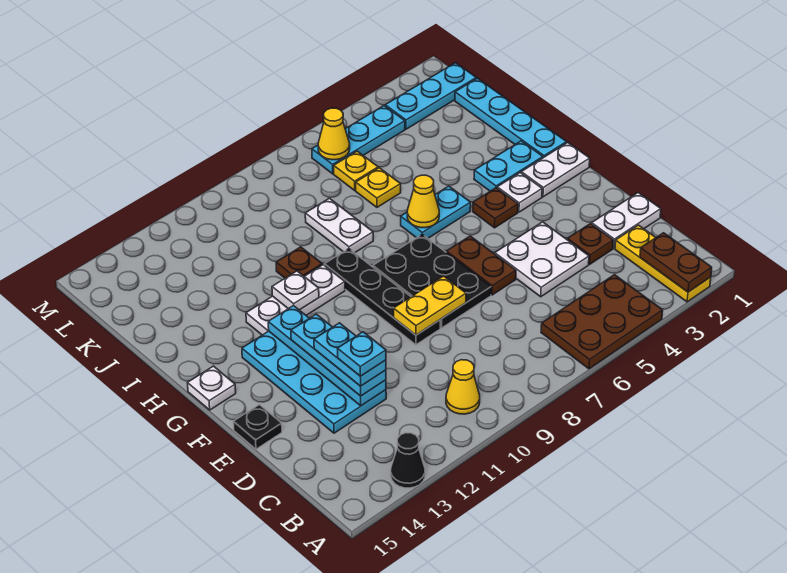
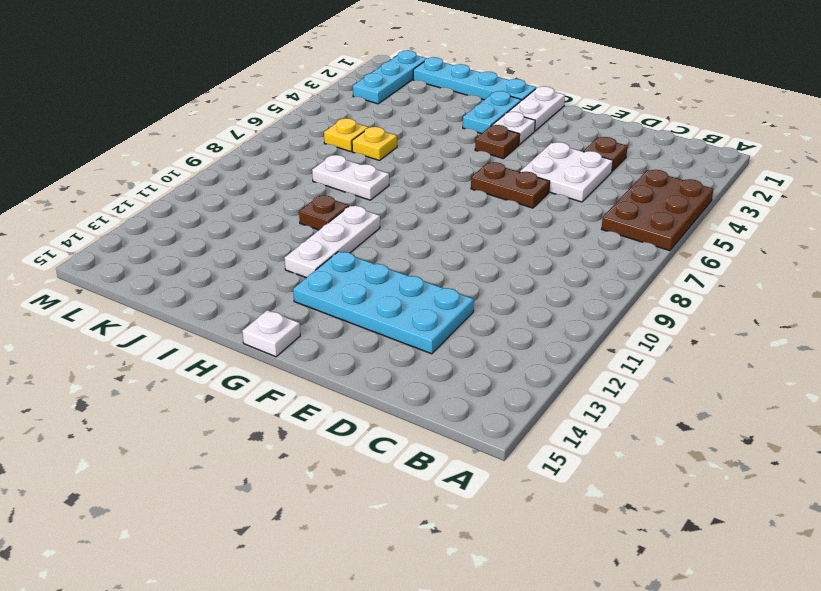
none -> yellow plate A2:C2 level 1
none -> black cone A13 level 1
none -> yellow cone B10 level 1
none -> white plate D1:D2 level 1

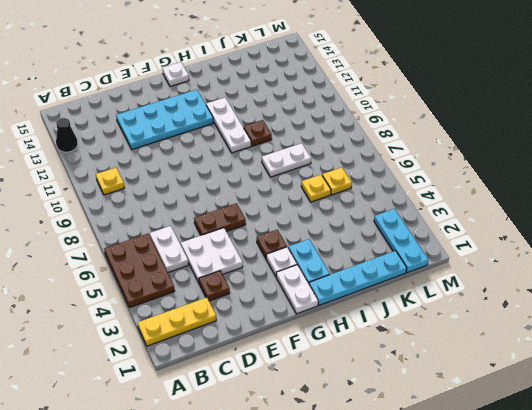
yellow plate B10 level 1 -> yellow cone B10 level 1
white plate C5:C6 level 1 -> white plate D1:D2 level 1
none -> black plate E7:G8 level 1
none -> black plate E9:H9 level 1
none -> black plate E15 level 1
none -> cyan plate H5:H6 level 1

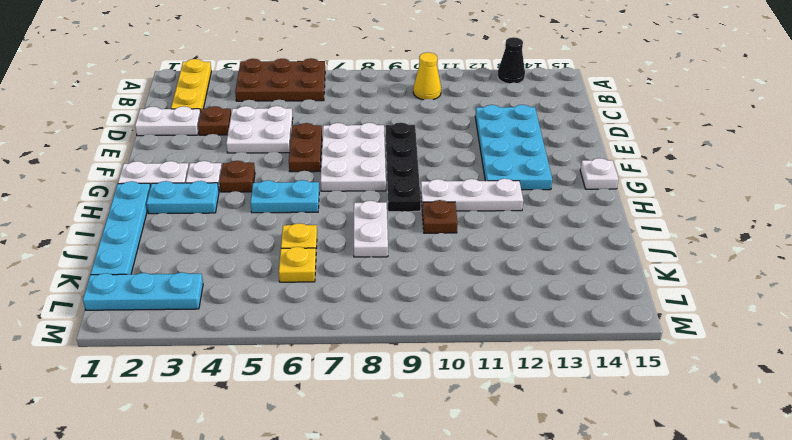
white plate E7:G8 level 1 -> black plate E7:G8 level 1
none -> black plate E15 level 1
none -> cyan plate L4:L6 level 1
none -> brown plate A2:B2 level 2
none -> cyan plate D12:G12 level 2

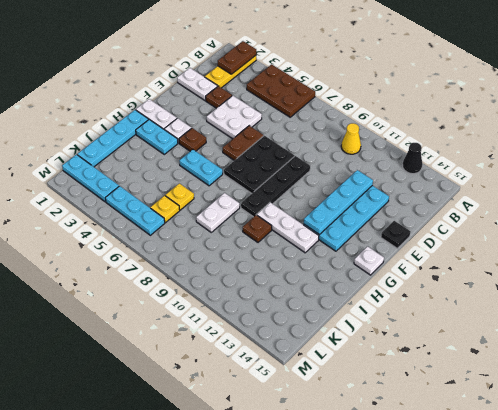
none -> yellow plate E8:E9 level 2
none -> yellow cone H6 level 2
none -> white plate H11 level 2
none -> yellow cone L6 level 2

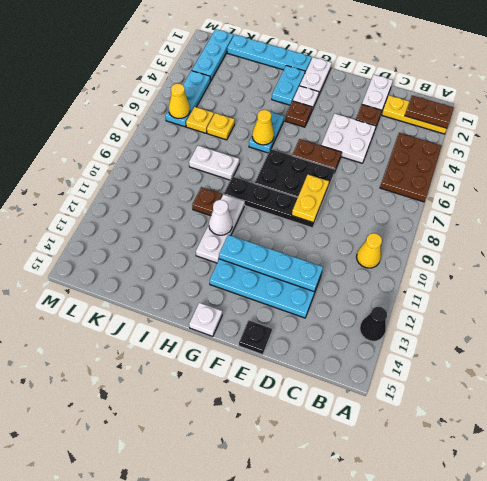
white cone H11 level 2 -> white plate H11 level 2
none -> cyan plate D12:F12 level 3
none -> cyan plate D12:E12 level 4
none -> cyan plate D12 level 5

